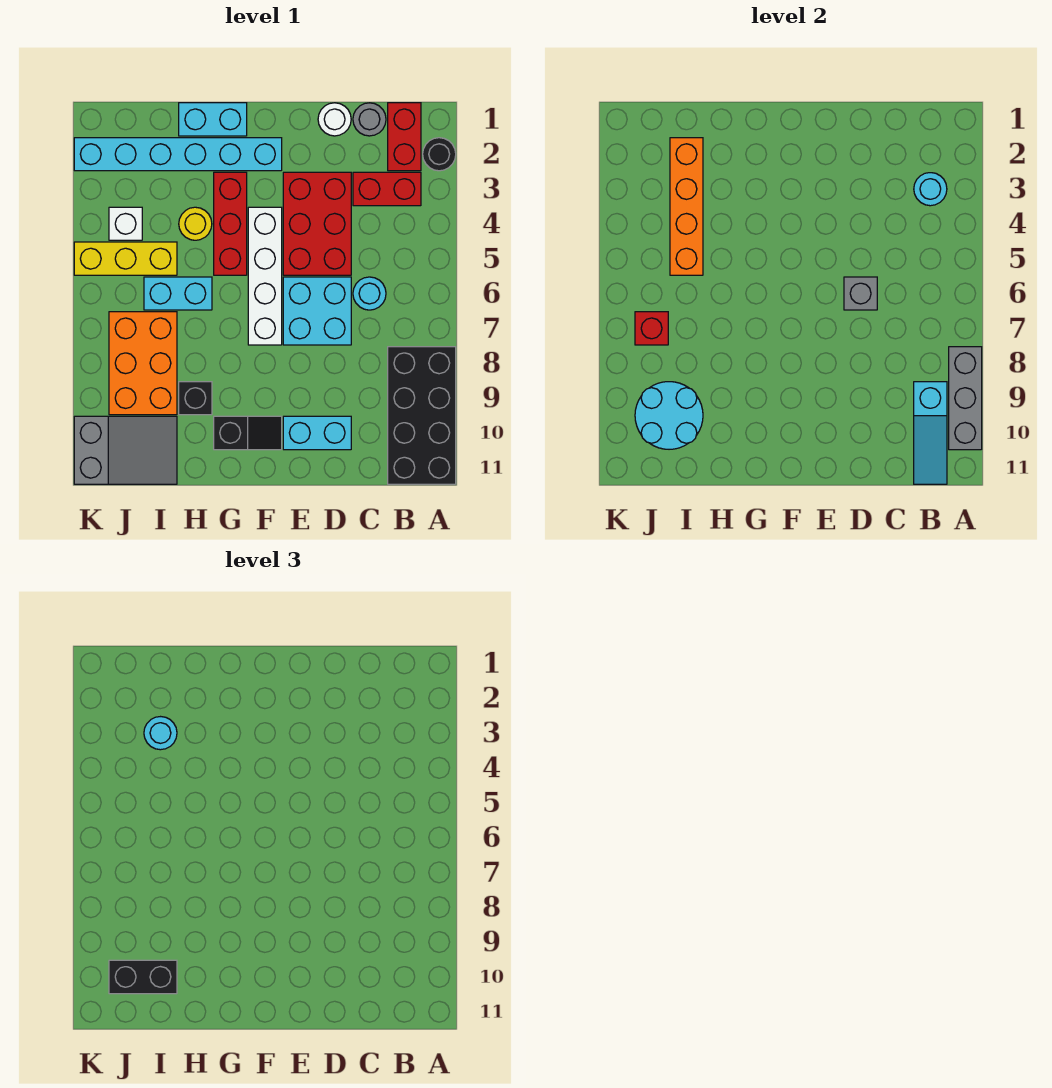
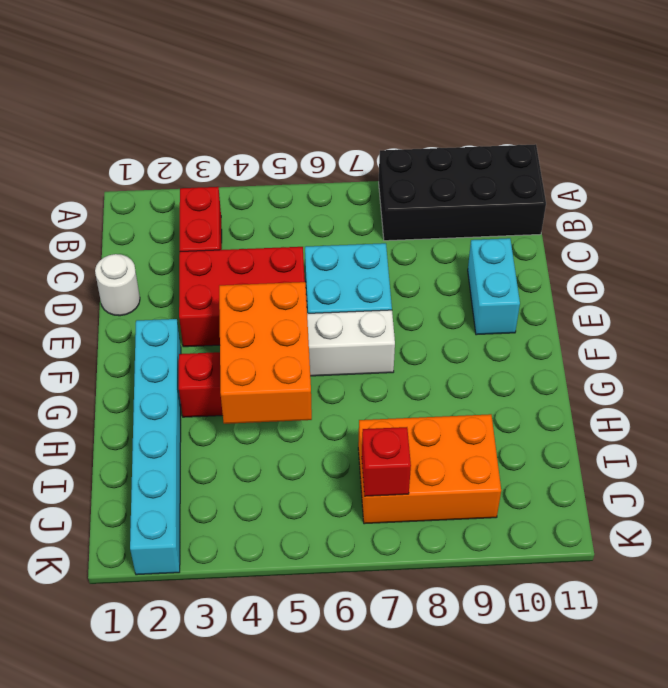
orange brick F4:H5 level 2 -> none
none -> black round brick A2 level 1
none -> red brick B1:B2 level 1
none -> grey round brick C1 level 1
none -> cyan round brick C6 level 1

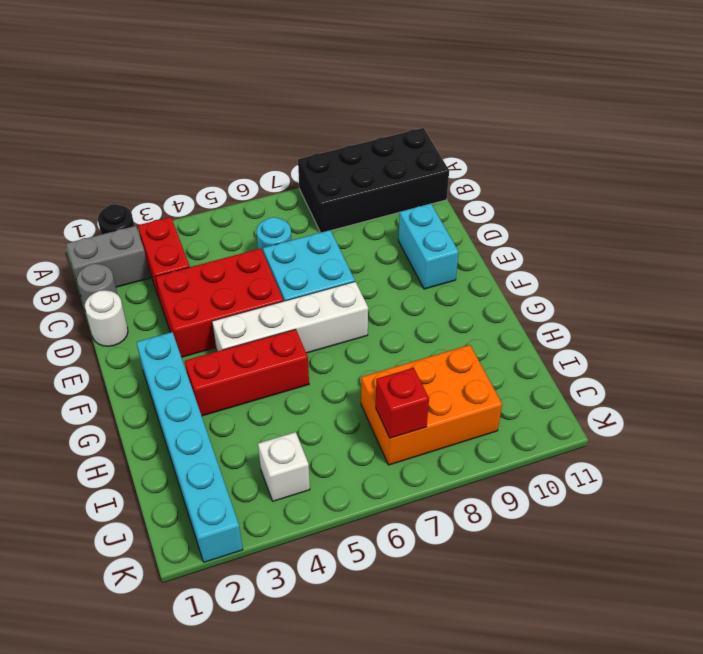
grey brick B1:B2 level 1 -> red brick B1:B2 level 1
none -> black slope F10:G10 level 1 top G
none -> cyan brick G1:H1 level 1
none -> yellow round brick H4 level 1
none -> cyan brick H6:I6 level 1

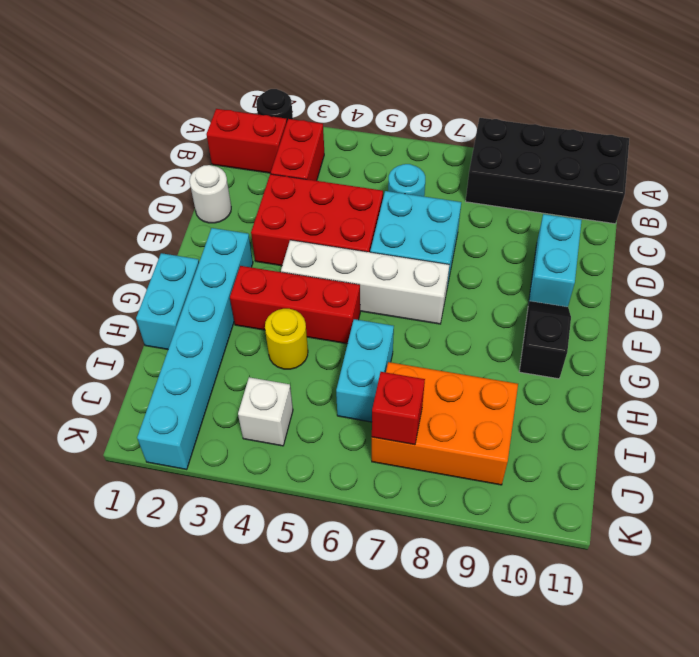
none -> grey round brick C1 level 1
none -> black brick H9 level 1
none -> yellow brick I5:K5 level 1
none -> grey slope I10:K11 level 1 top K

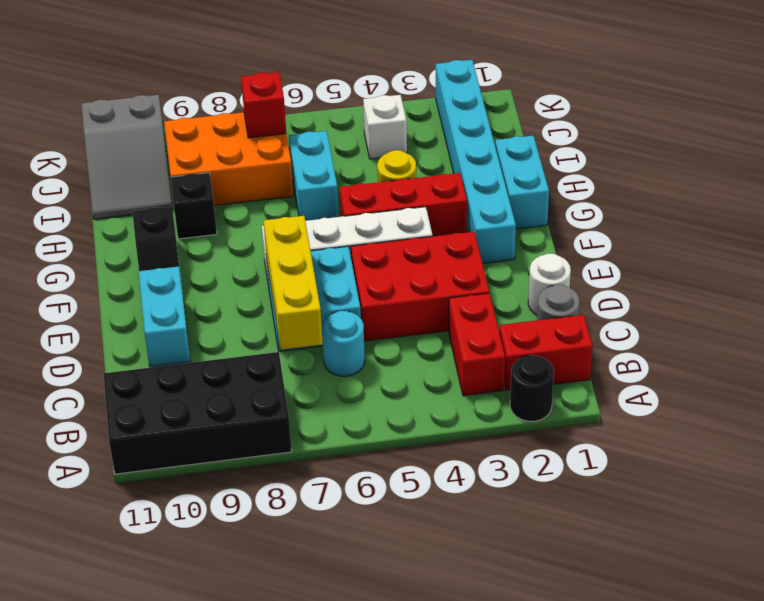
yellow brick C7:E7 level 2 -> yellow brick I5:K5 level 1
none -> grey brick A8:A10 level 2
none -> cyan round brick B3 level 2
none -> cyan slope B9:B11 level 2 top 9
none -> grey brick D6 level 2

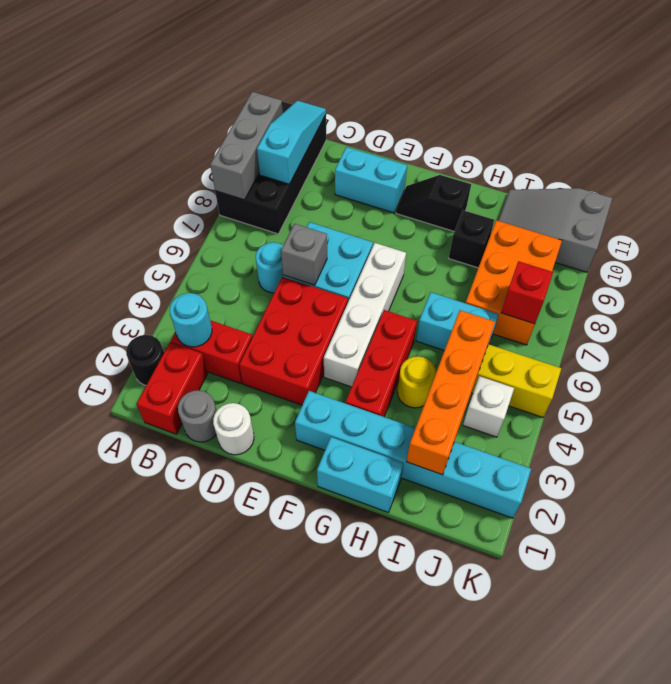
none -> cyan round brick I9:J10 level 2
none -> cyan round brick I3 level 3
none -> black brick I10:J10 level 3

